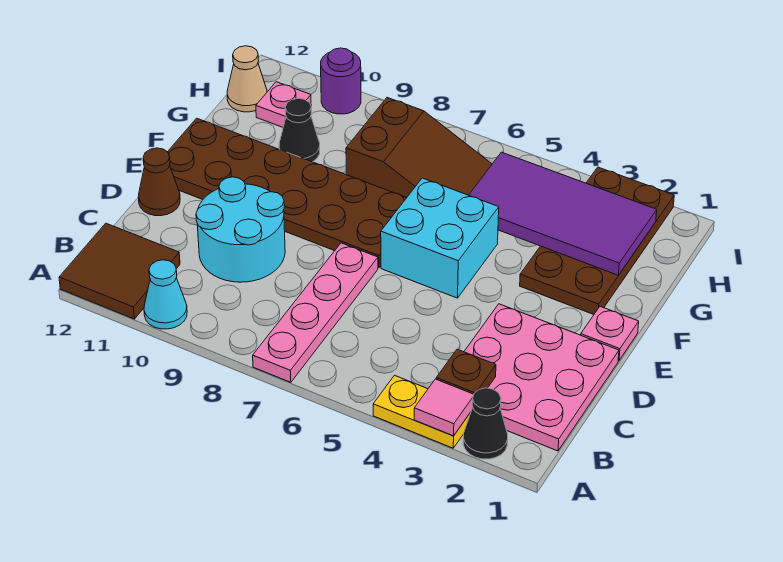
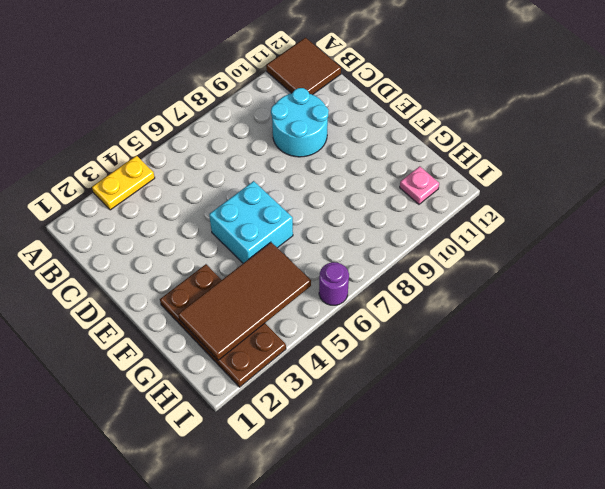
brown tile G2:H5 level 2 -> purple tile G2:H5 level 2
purple round brick I6 level 1 -> purple round brick I10 level 1
none -> black cone A2 level 1
none -> pink plate A7:D7 level 1
none -> cyan cone A10 level 1

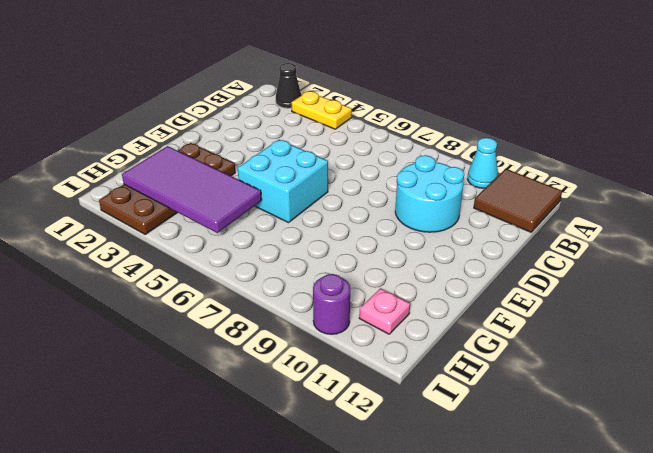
none -> pink plate A7:D7 level 1
none -> pink plate B1:D3 level 1
none -> brown cone D12 level 1

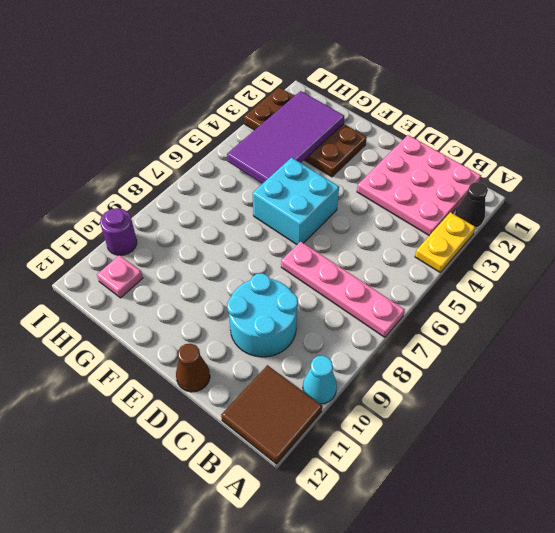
none -> pink plate E1 level 1
none -> brown plate E7:F12 level 1
none -> brown slope G6:H8 level 1 top 8

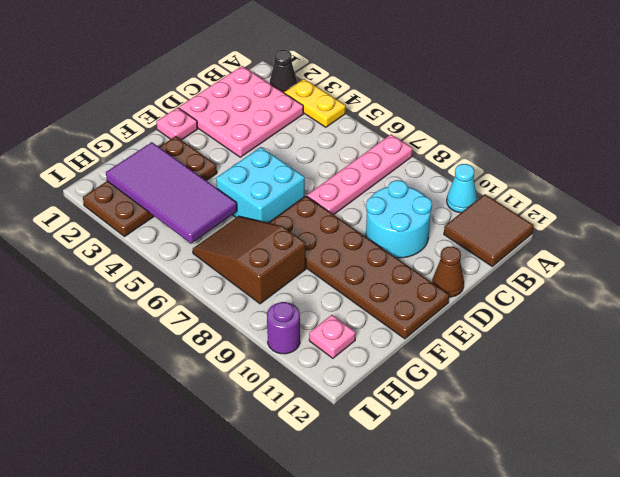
none -> black cone G10 level 1
none -> tan cone H12 level 1
none -> pink tile A3 level 2

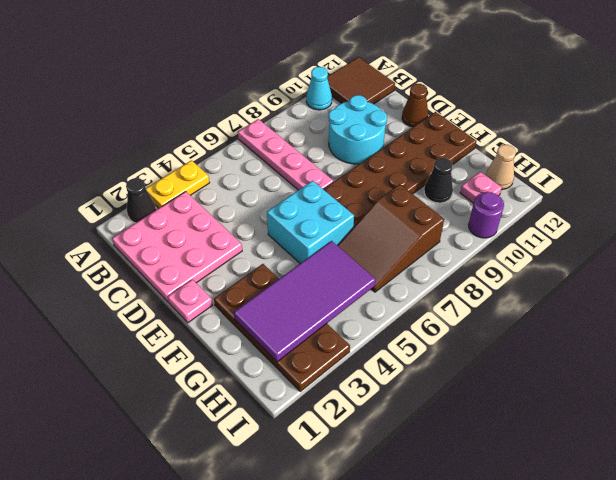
none -> pink tile A3 level 2
none -> brown plate B3 level 2

